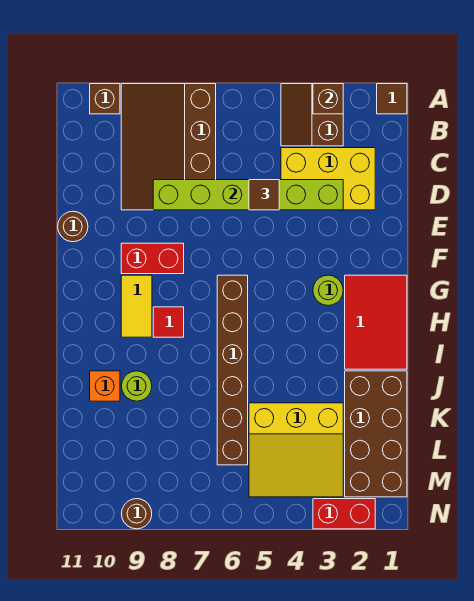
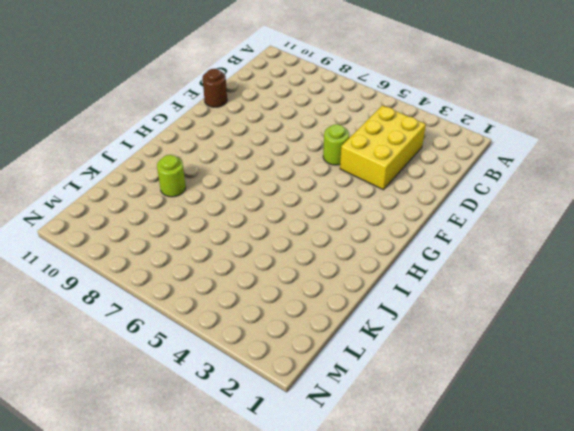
yellow brick C3:E4 level 1 -> yellow brick C2:D4 level 1
lime round brick E5 level 1 -> lime round brick G3 level 1
none -> brown tile A1 level 1
none -> brown slope A3:B4 level 1 top 3
none -> brown slope A7:D9 level 1 top 7

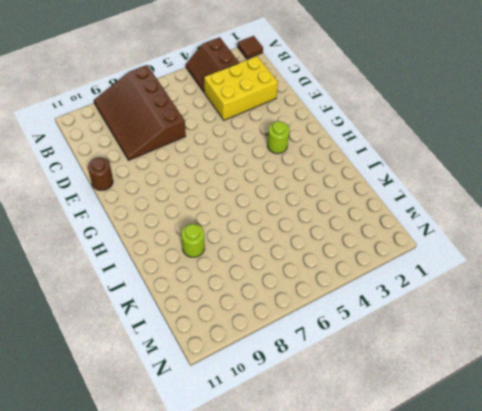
none -> brown brick A10 level 1
none -> red brick F8:F9 level 1
none -> red tile G1:I2 level 1

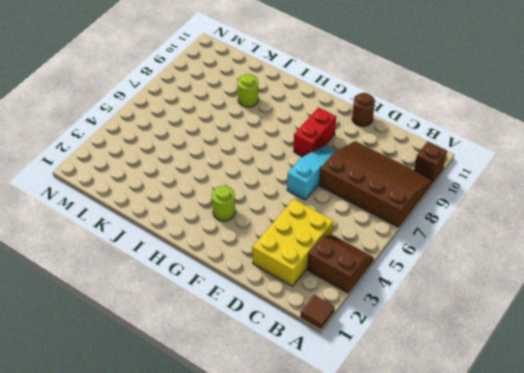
cyan slope E6:E8 level 1 top 6 -> none
none -> red tile G1:I2 level 1
none -> brown brick G6:L6 level 1
none -> yellow tile G9:H9 level 1

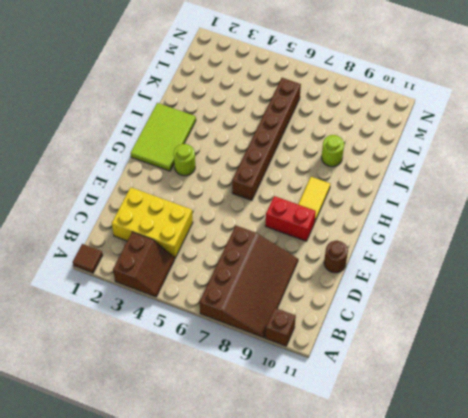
lime tile G1:I2 level 1 -> red tile G1:I2 level 1
none -> red tile H8 level 1
none -> brown brick J1:M2 level 1
none -> orange brick J10 level 1

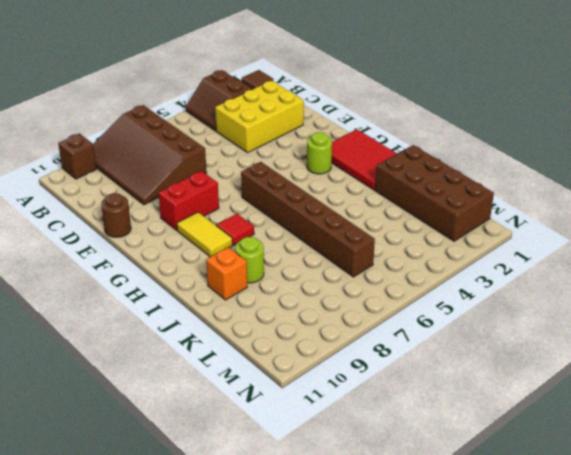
none -> yellow slope K3:M5 level 1 top K
none -> red brick N2:N3 level 1
none -> brown round brick N9 level 1

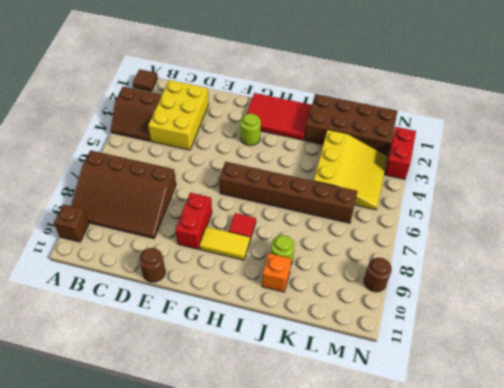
none -> brown brick A3 level 2
none -> lime brick D3:D8 level 2
none -> brown tile D5 level 3

